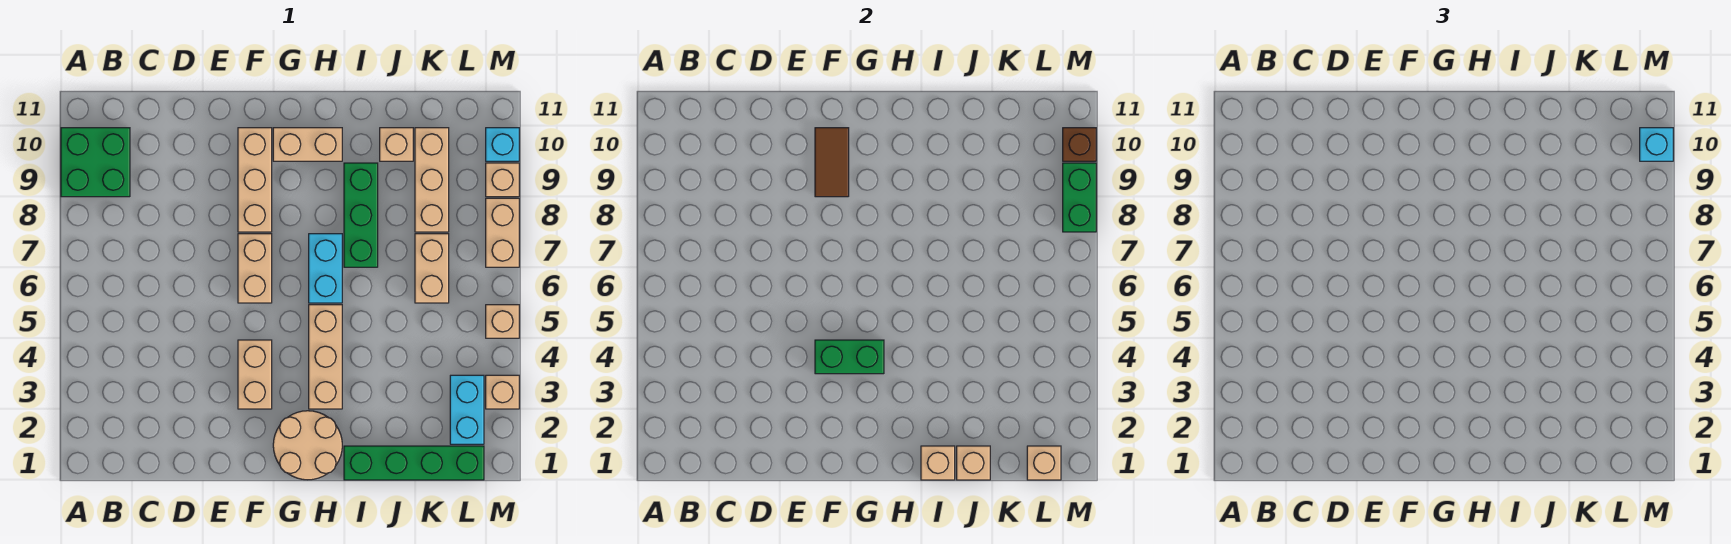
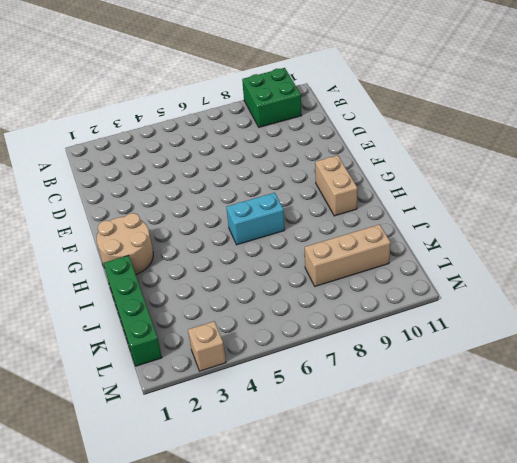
none -> tan brick F3:F4 level 1
none -> tan brick F6:F7 level 1
none -> tan brick F8:F10 level 1

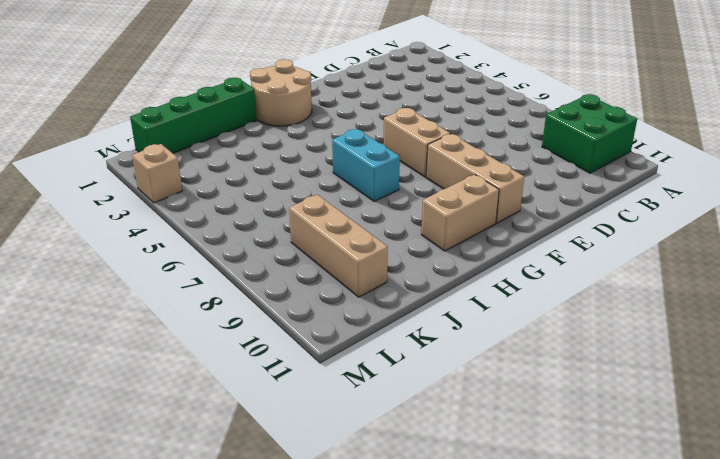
none -> tan brick F3:F4 level 1
none -> tan brick H3:H5 level 1
none -> green brick I7:I9 level 1

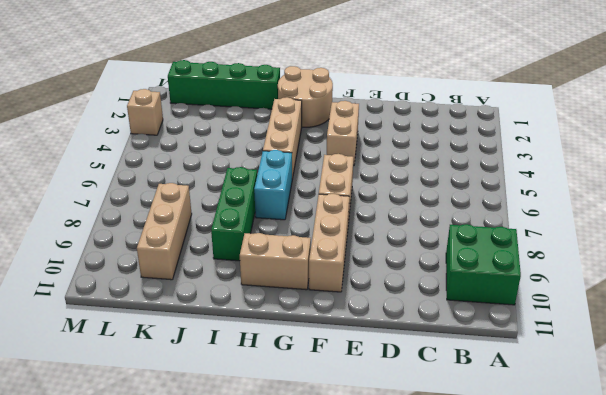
none -> tan brick J10 level 1
none -> tan brick K6:K7 level 1
none -> cyan brick L2:L3 level 1

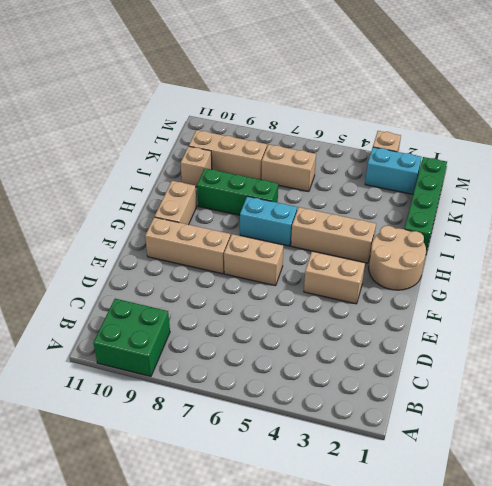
none -> tan brick M5 level 1
none -> tan brick M7:M8 level 1
none -> tan brick M9 level 1

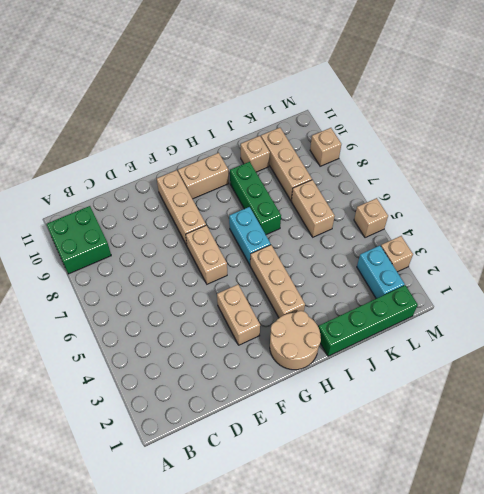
none -> tan brick M7:M8 level 1
none -> cyan brick M10 level 1
none -> green brick F4:G4 level 2

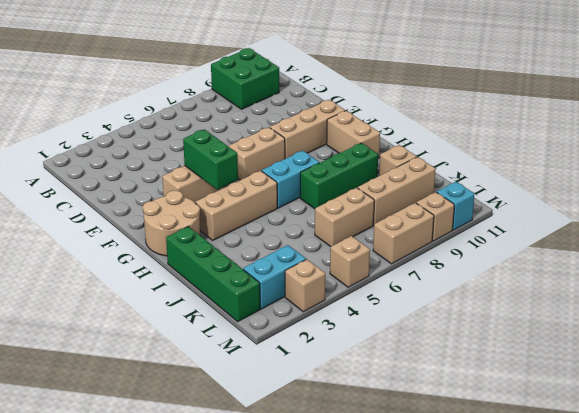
none -> brown tile F9:F10 level 2
none -> tan brick I1 level 2
none -> tan brick J1 level 2

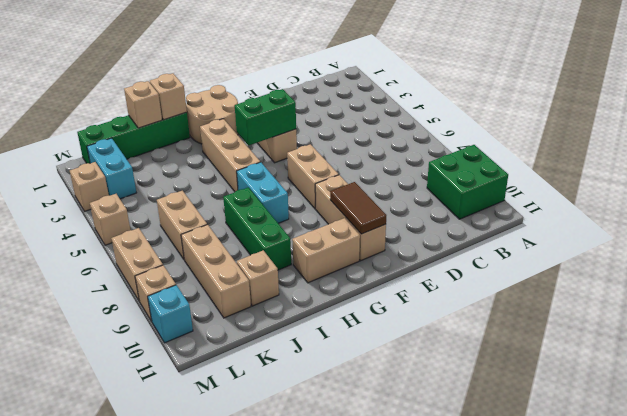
none -> tan brick L1 level 2
none -> green brick M8:M9 level 2
none -> brown brick M10 level 2

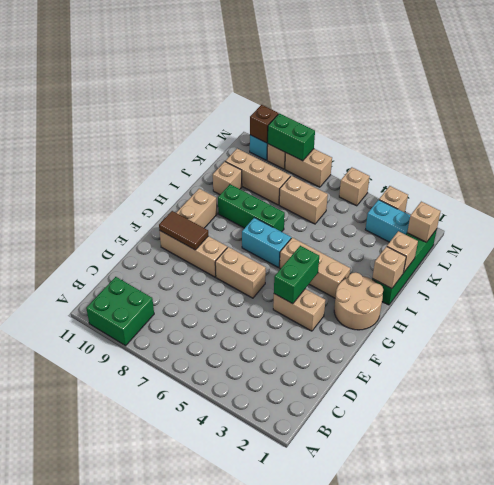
none -> cyan brick M10 level 3

